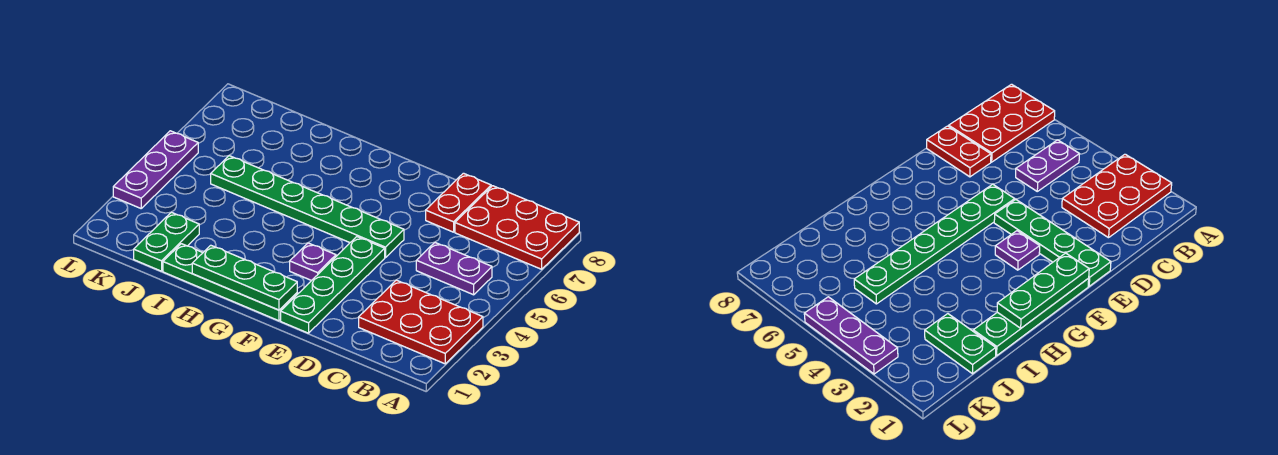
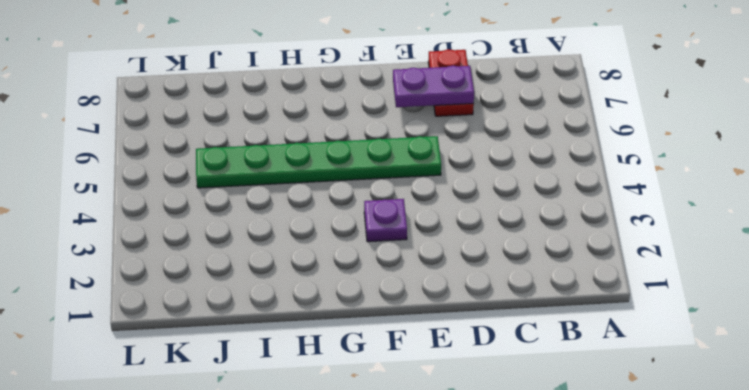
purple plate D7:E7 level 2 -> purple plate B5:C5 level 1
none -> red plate A2:C3 level 1
none -> red plate A7:C8 level 1

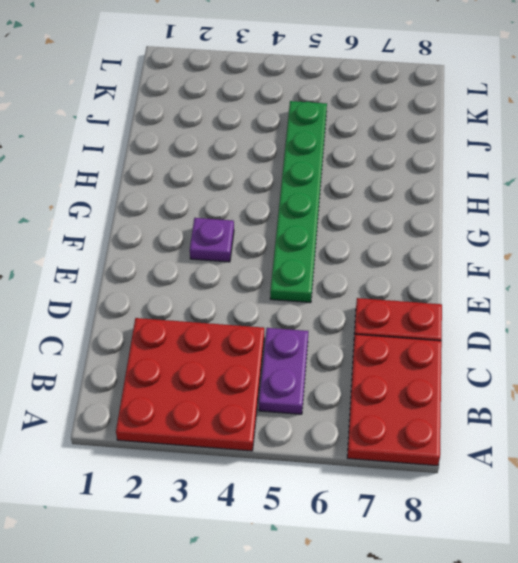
red plate A2:C4 level 1 -> red plate A2:C3 level 1
none -> green plate E1:E4 level 1
none -> green plate F1:I1 level 1

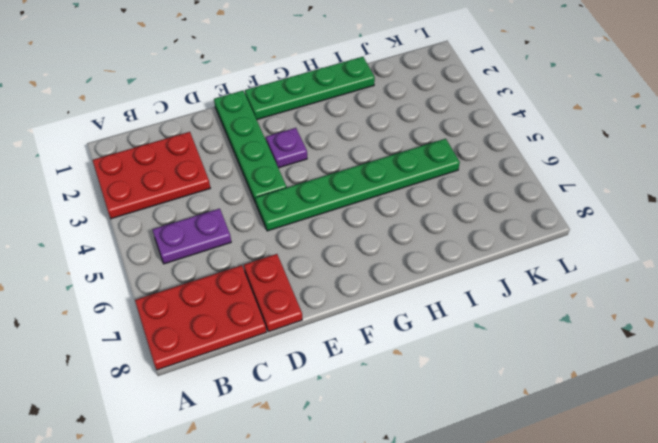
none -> green plate J1:J2 level 1
none -> purple plate L3:L5 level 1

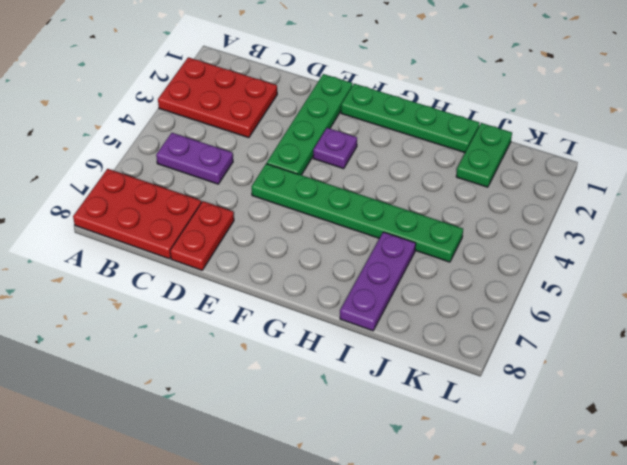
purple plate I6:I8 level 1 -> purple plate L3:L5 level 1
none -> green plate F1:H1 level 2

